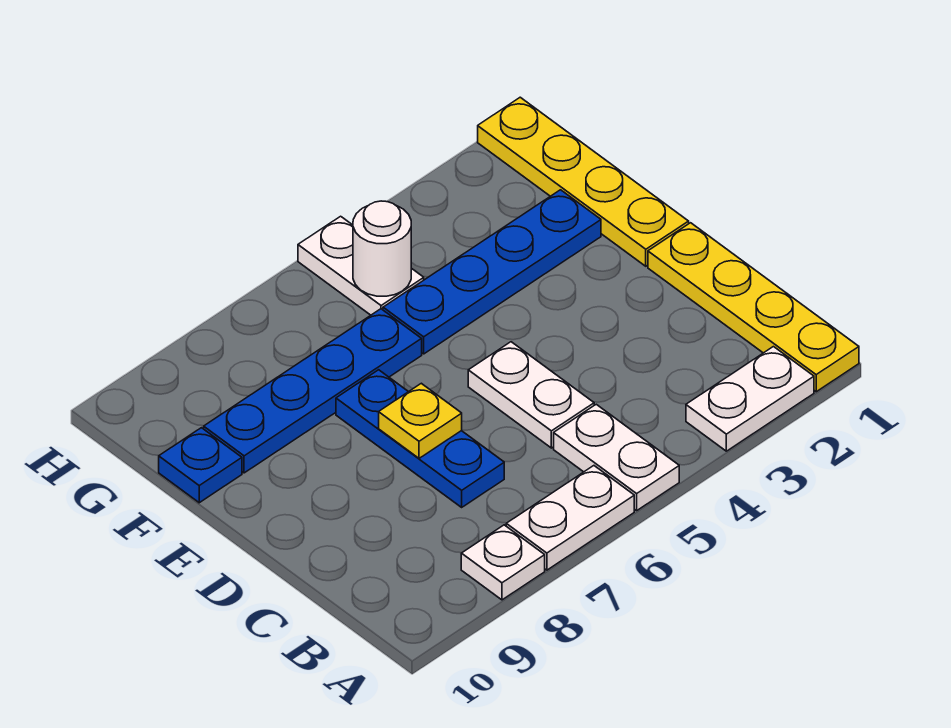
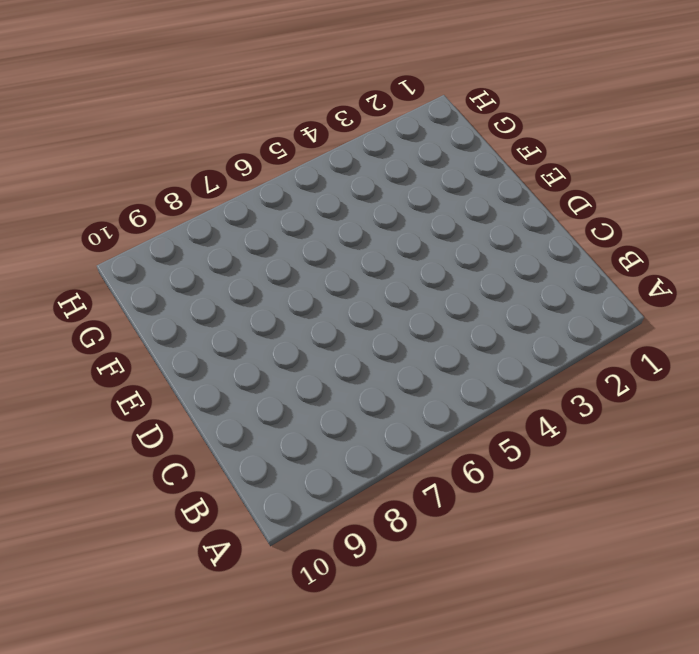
none -> yellow plate A1:D1 level 1
none -> white plate A2:A3 level 1
none -> white plate A5:B5 level 1

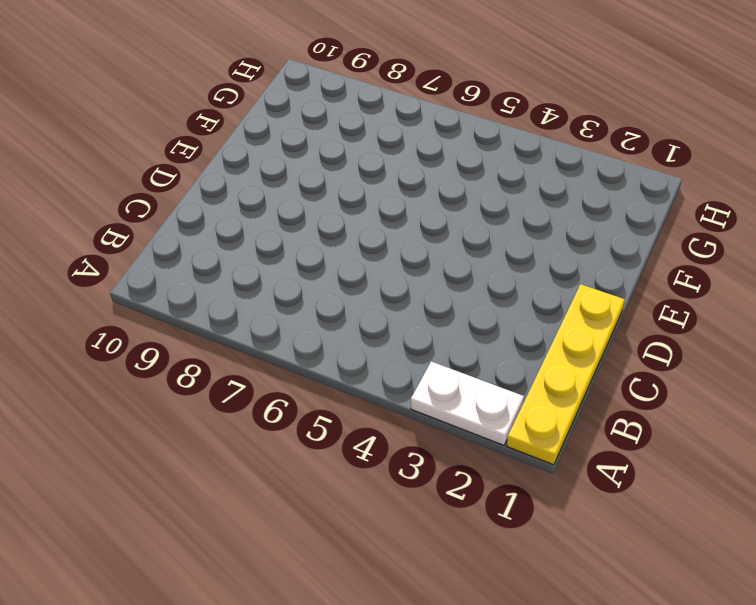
none -> white plate A5:B5 level 1
none -> white plate A6:A7 level 1
none -> white plate A8 level 1

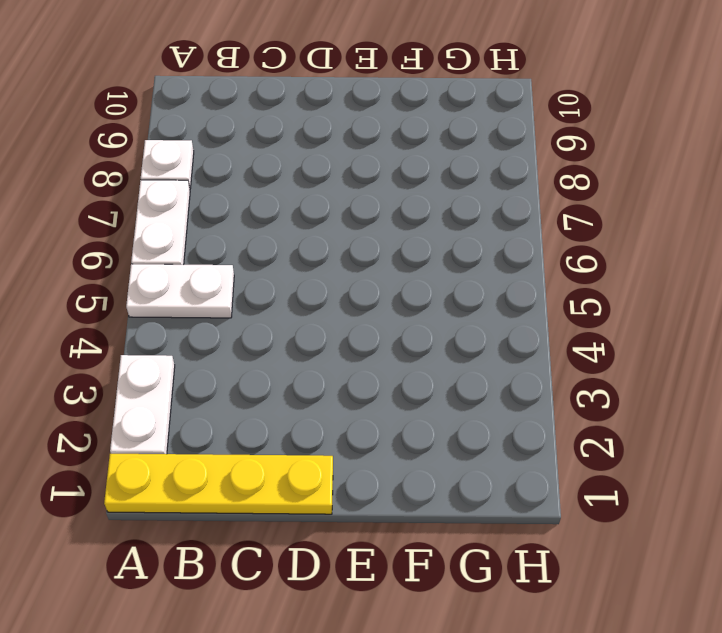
none -> white plate C5:D5 level 1
none -> blue plate C7:E7 level 1
none -> yellow plate E1:H1 level 1

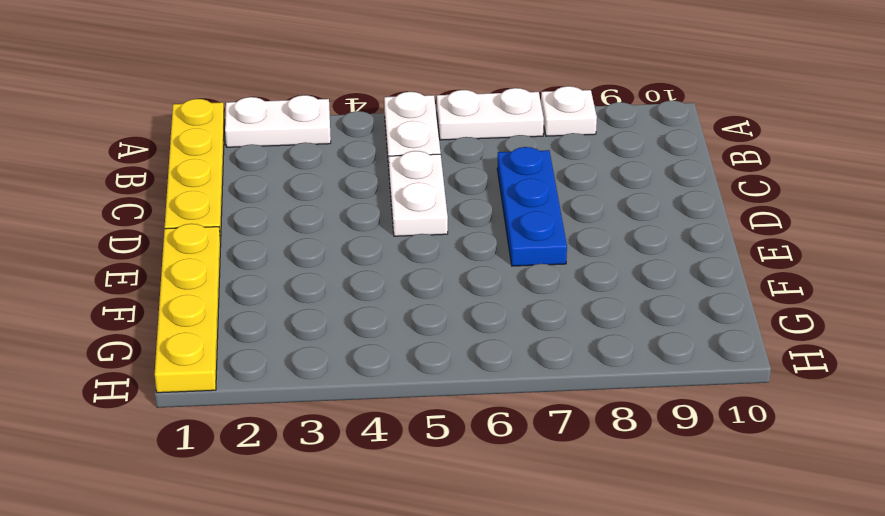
none -> blue plate F2:F5 level 1
none -> blue plate F6:F9 level 1
none -> blue plate F10 level 1

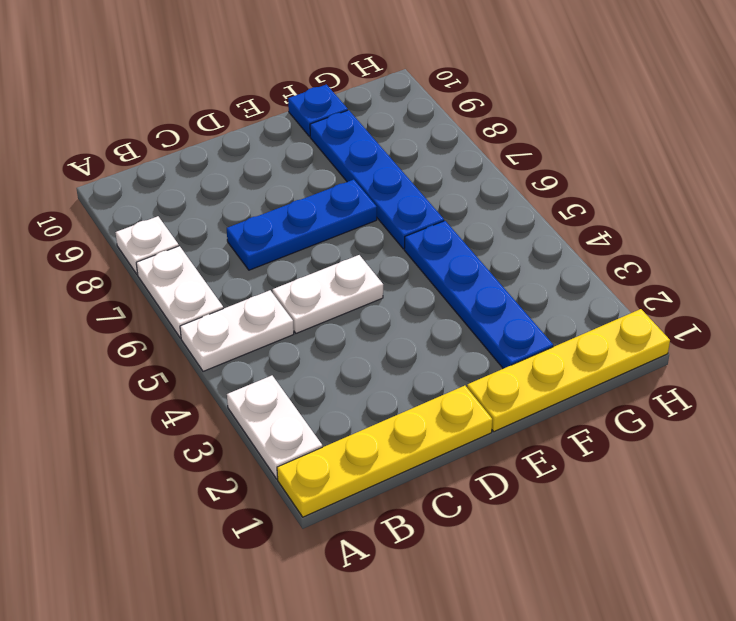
none -> white plate G5:H5 level 1
none -> yellow plate D7 level 2
none -> white round brick G5 level 2

